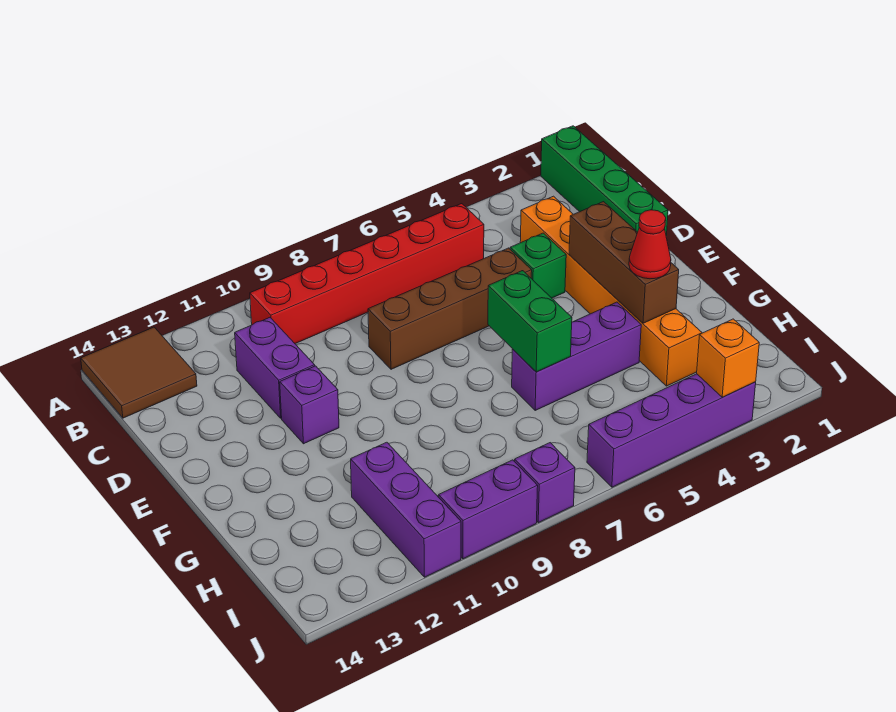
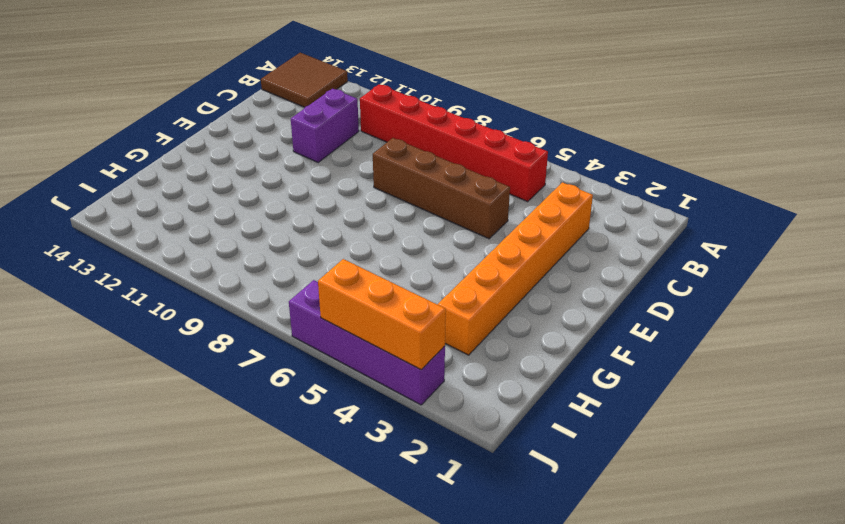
orange brick J3:J5 level 2 -> orange brick J3 level 2
none -> green brick A1:D1 level 1
none -> green brick D4 level 1
none -> purple brick E11 level 1

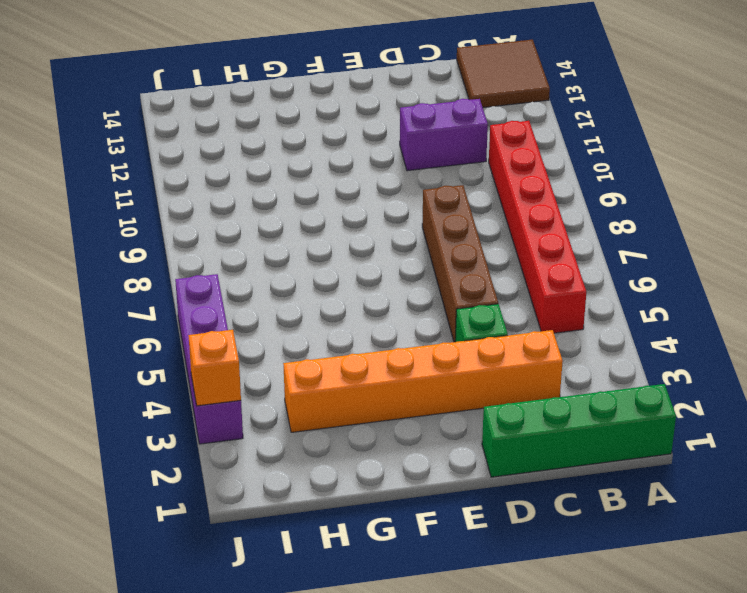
none -> purple brick E11 level 1
none -> purple brick G4:G6 level 1
none -> purple brick H11:J11 level 1

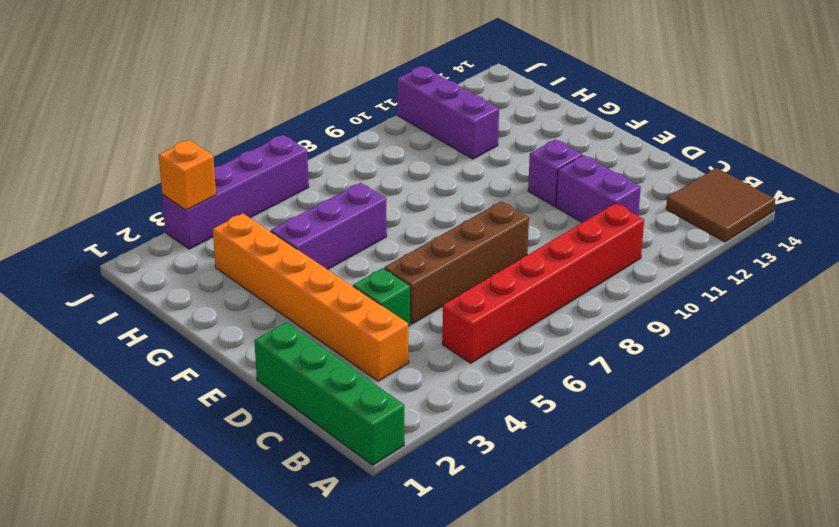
none -> purple brick J8 level 1
none -> purple brick J9:J10 level 1
none -> brown brick E3:G3 level 2

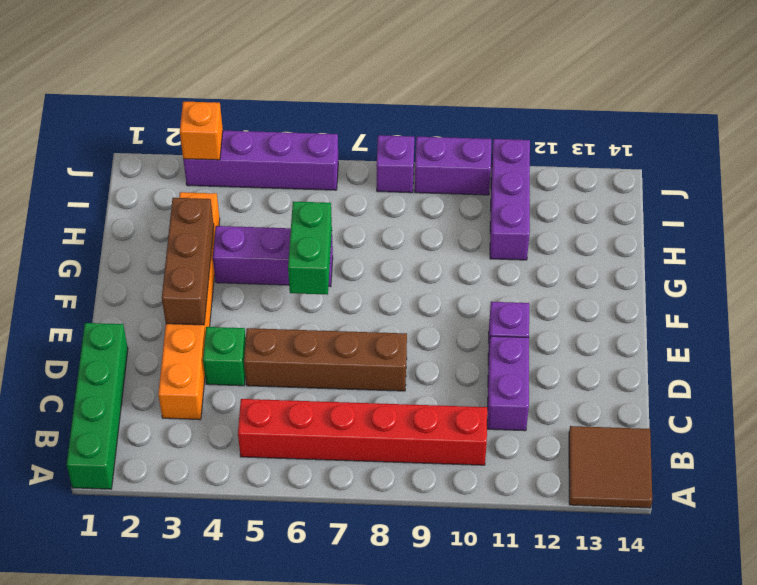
none -> red cone G3 level 3

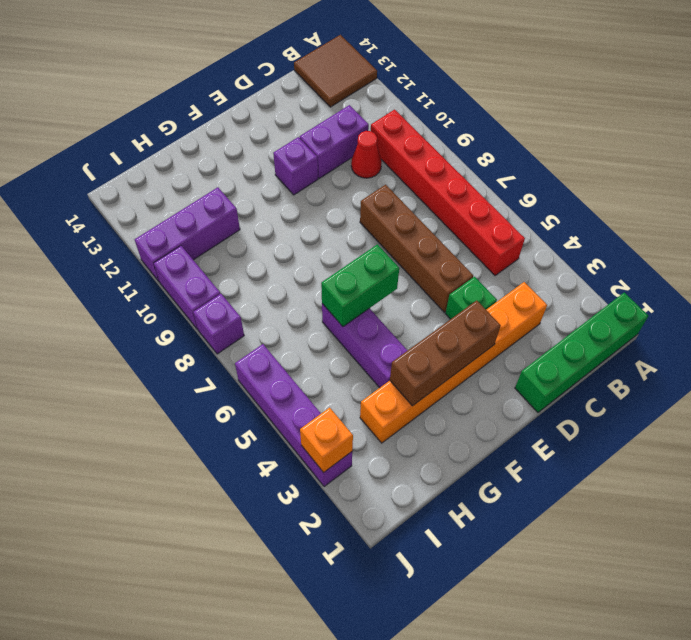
red cone C10 level 1 -> red cone G3 level 3

